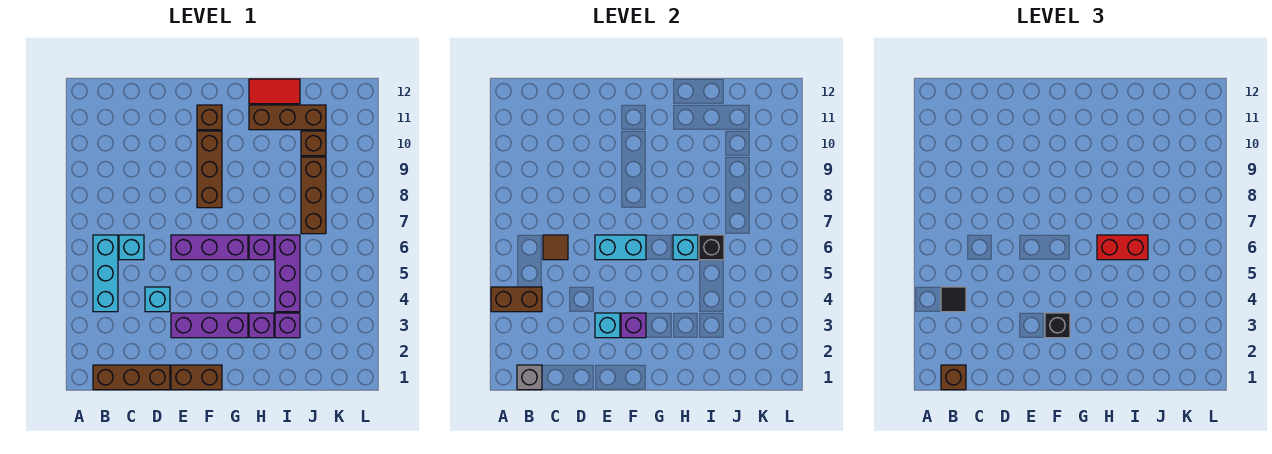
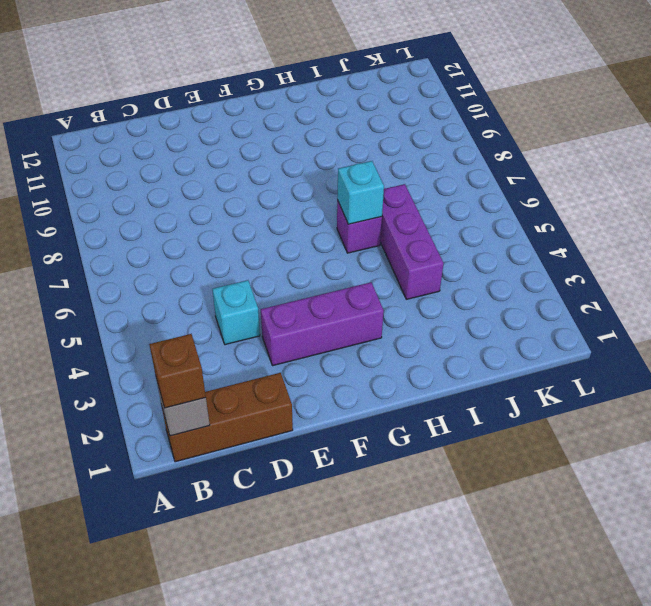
none -> cyan brick B4:B6 level 1
none -> cyan brick C6 level 1
none -> brown brick E1:F1 level 1

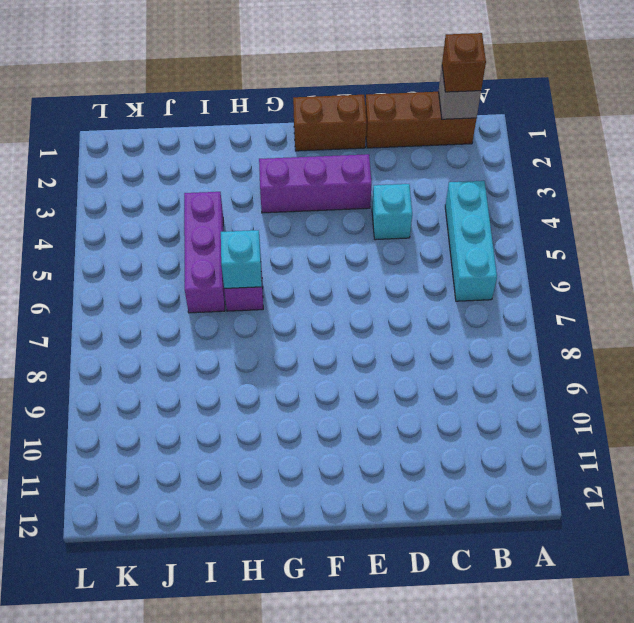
none -> cyan brick C6 level 1
none -> purple brick E6:G6 level 1
none -> brown brick F8:F10 level 1

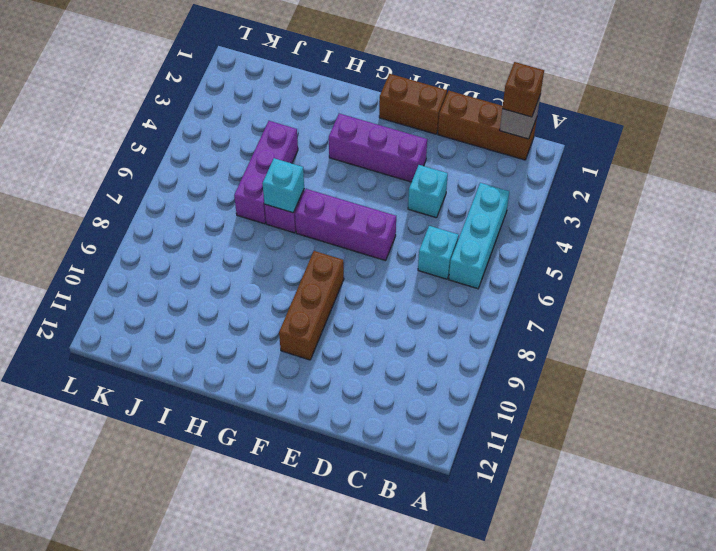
none -> brown brick F11 level 1
none -> purple brick H3 level 1
none -> brown brick H11:J11 level 1

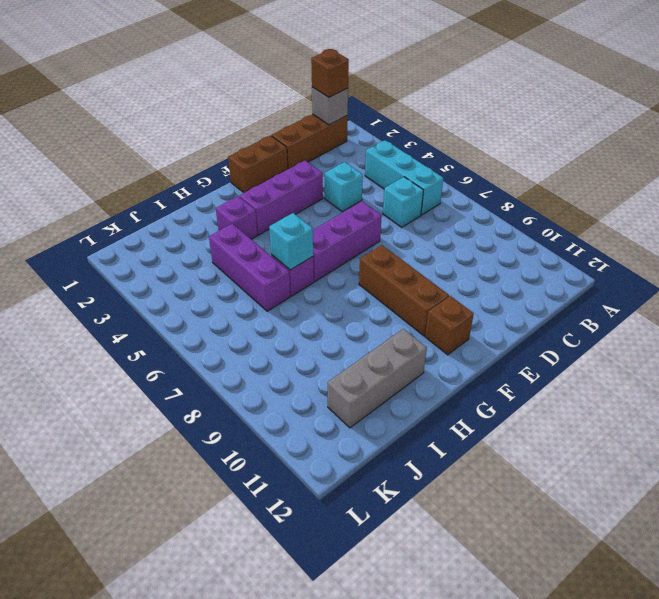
grey brick H11:J11 level 1 -> brown brick H11:J11 level 1
none -> red tile H12:I12 level 1
none -> purple brick I3 level 1
none -> brown brick J7:J9 level 1

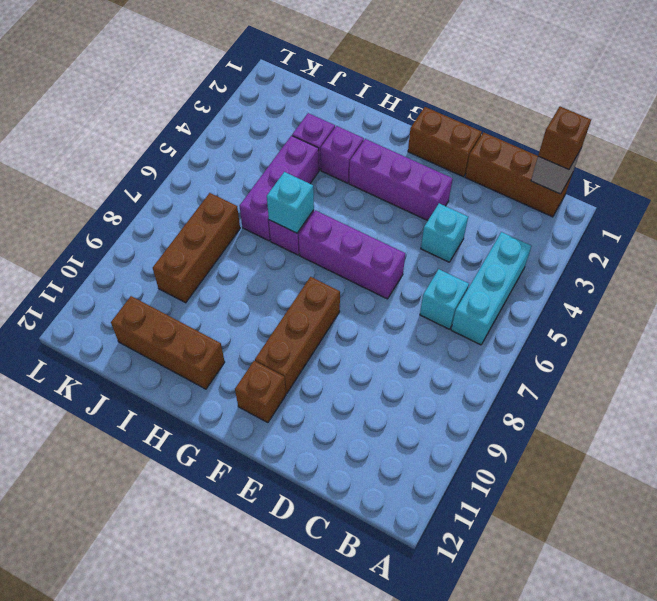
none -> red tile H12:I12 level 1
none -> brown brick J10 level 1
none -> brown brick A4:B4 level 2

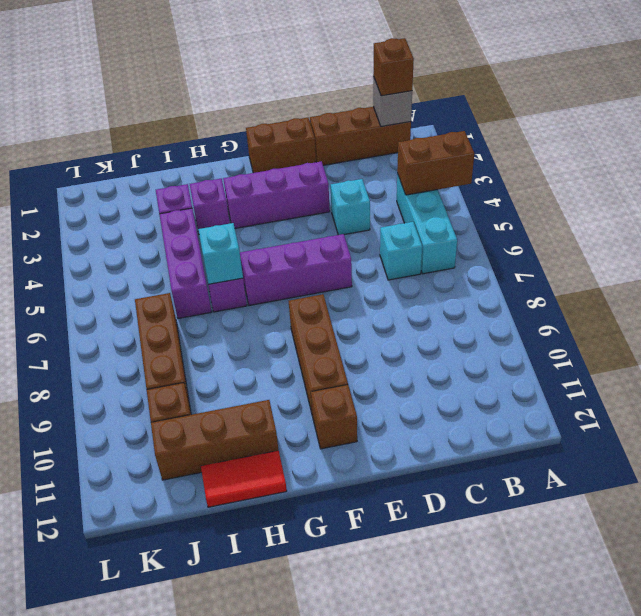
none -> brown tile C6 level 2
none -> cyan brick E3 level 2
none -> cyan brick E6:F6 level 2

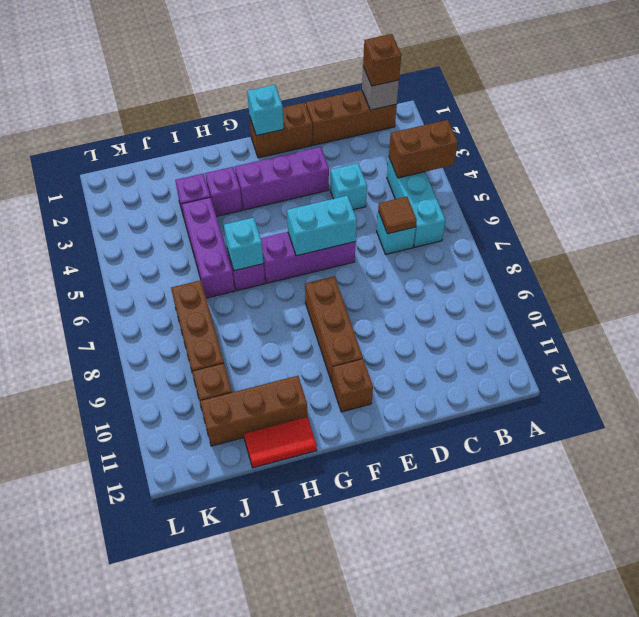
cyan brick F1 level 2 -> cyan brick E3 level 2
none -> purple brick F3 level 2
none -> black brick I6 level 2
none -> black tile B4 level 3

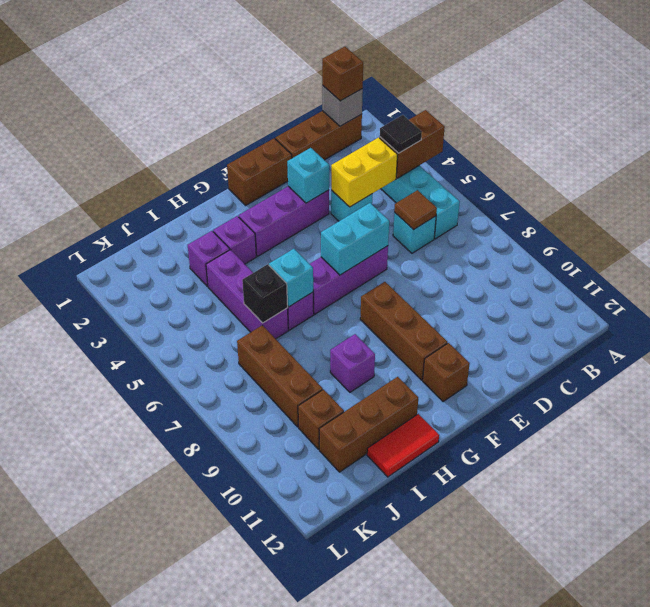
yellow brick C4:D4 level 2 -> none
purple brick H9 level 1 -> purple brick F3 level 2
none -> black brick F3 level 3
none -> red brick H6:I6 level 3

